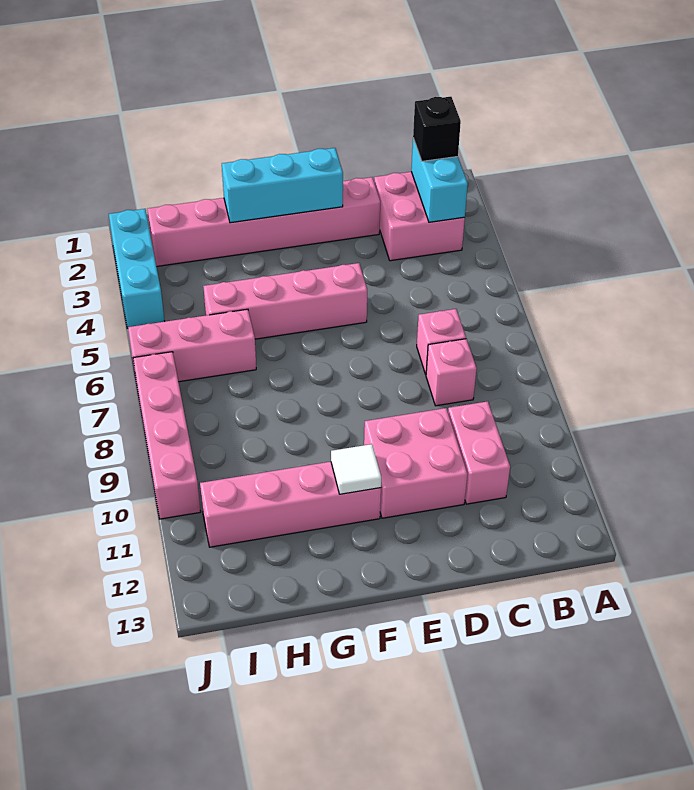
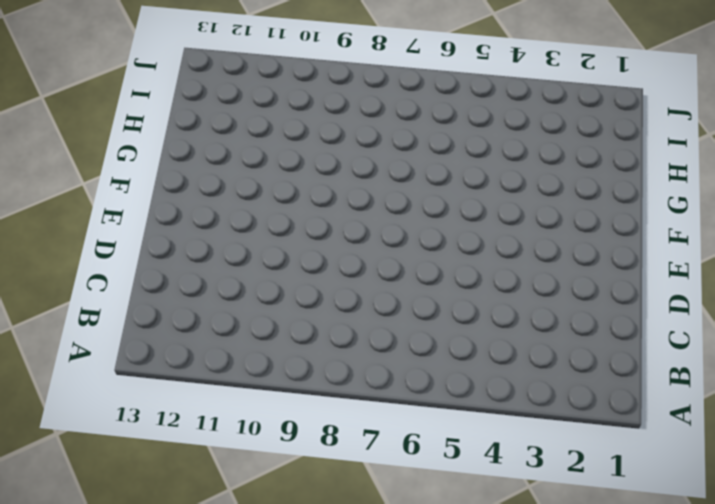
none -> pink brick B2:C3 level 1
none -> pink brick C7 level 1
none -> pink brick C8 level 1

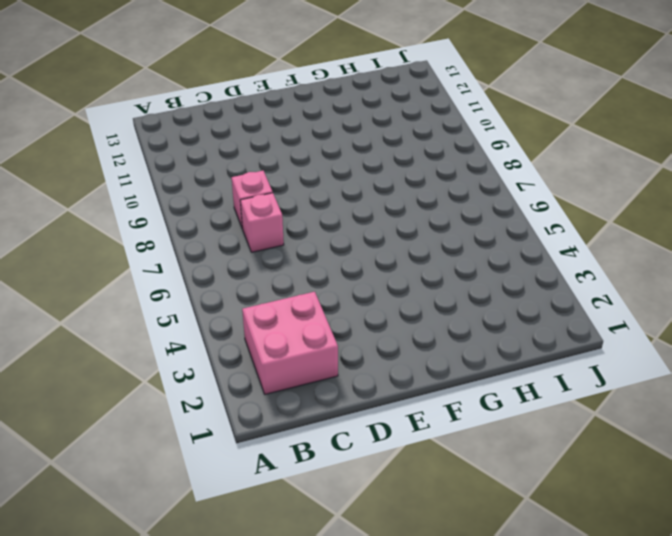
none -> pink brick C10:C11 level 1
none -> pink brick D2:I2 level 1
none -> pink brick D10:E11 level 1

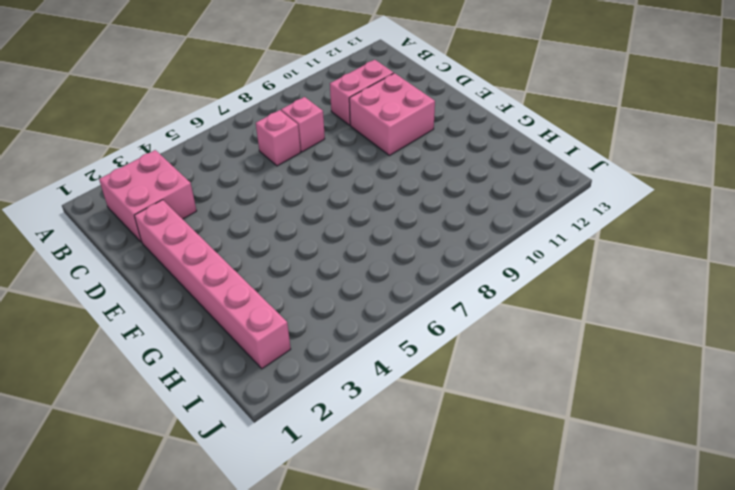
none -> pink brick E5:H5 level 1
none -> pink brick F11:I11 level 1
none -> pink brick H6:J6 level 1

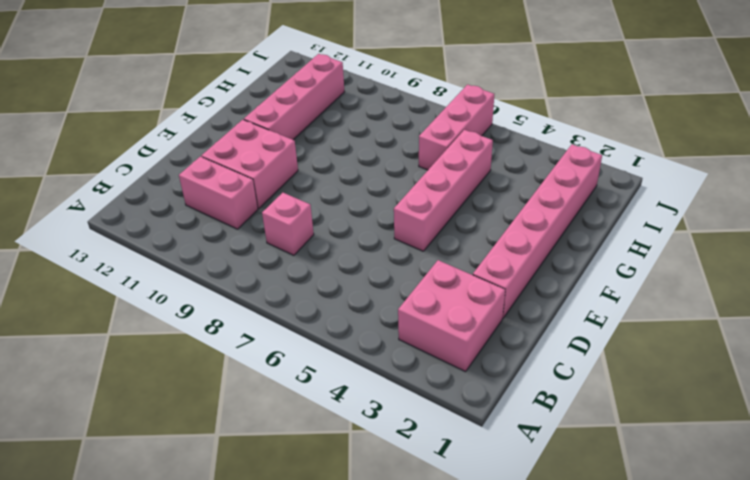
none -> pink brick C7 level 1
none -> cyan brick J2:J4 level 1
none -> pink brick J7:J10 level 1

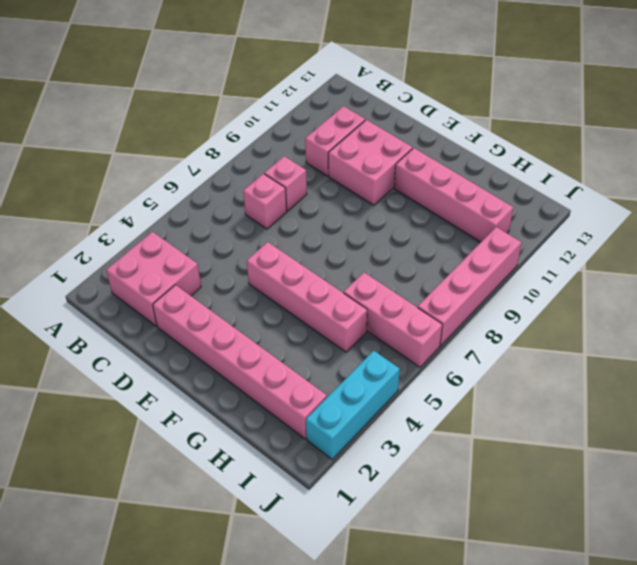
none -> cyan brick B2:B3 level 2
none -> cyan brick E2:G2 level 2
none -> white tile F11 level 2

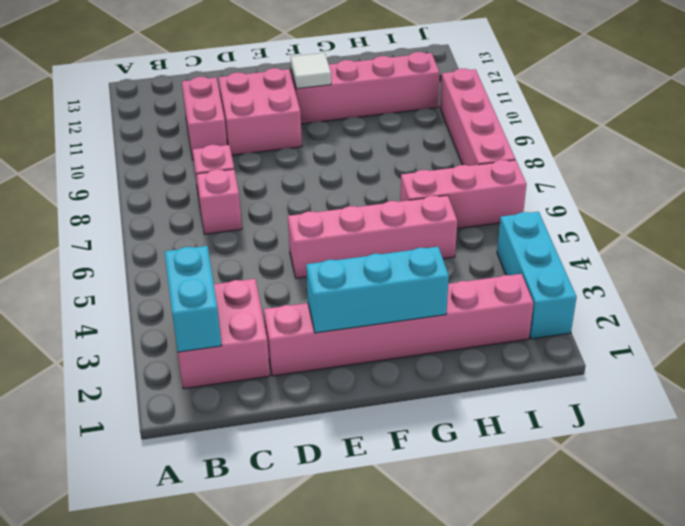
none -> black brick B2 level 3

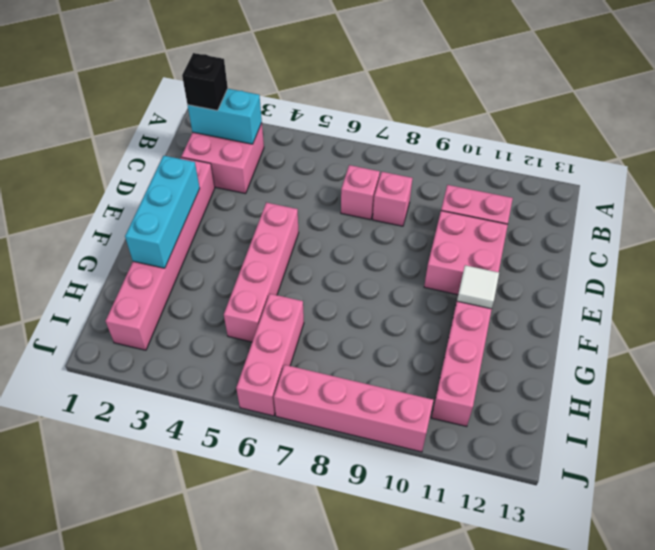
none -> cyan brick J2:J4 level 1

